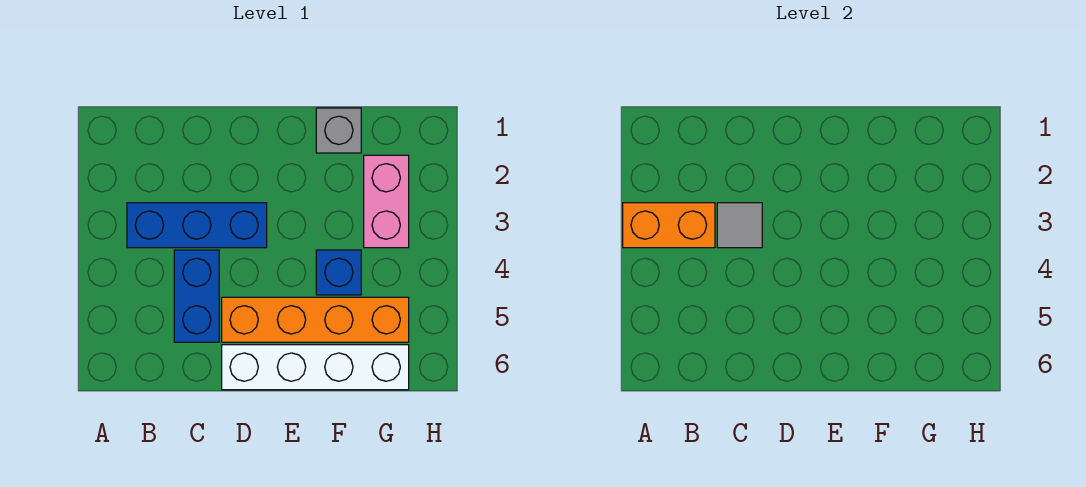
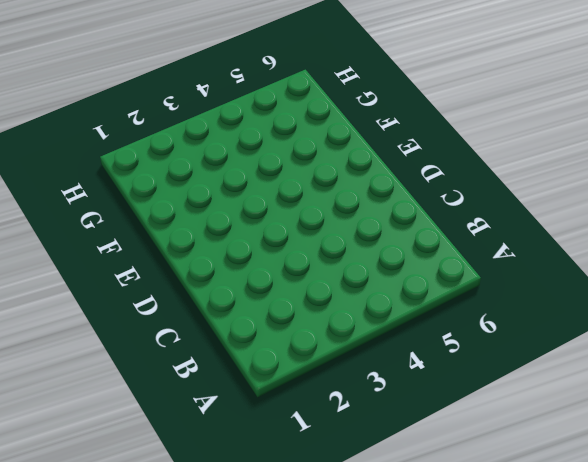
none -> blue brick B3:D3 level 1
none -> blue brick C4:C5 level 1

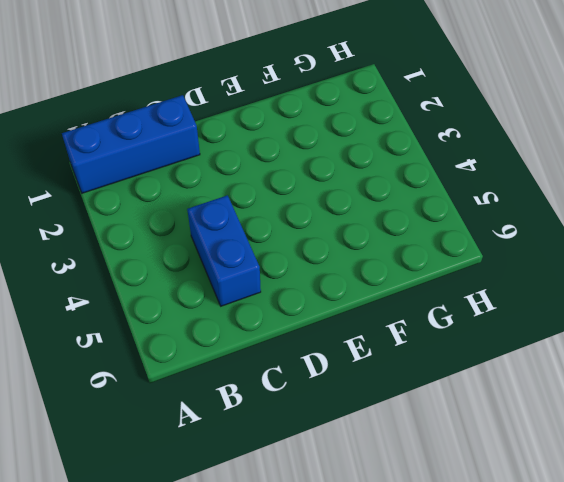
blue brick A1:C1 level 1 -> blue brick B3:D3 level 1
none -> orange brick D5:G5 level 1
none -> white brick D6:G6 level 1

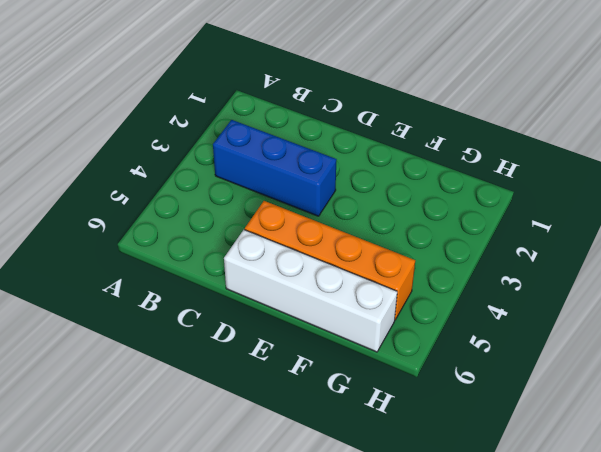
none -> blue brick C4:C5 level 1
none -> grey brick F1 level 1

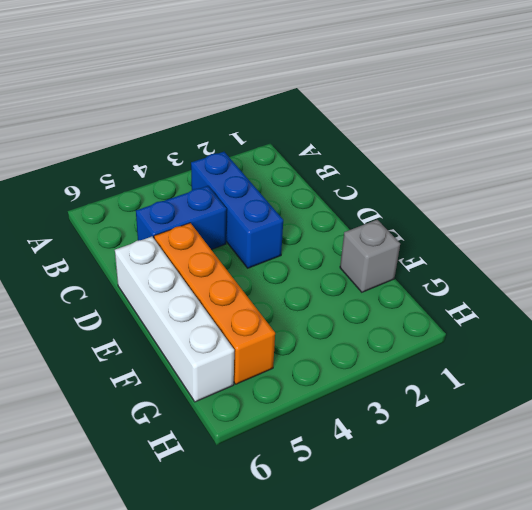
none -> blue brick F4 level 1
none -> pink brick G2:G3 level 1

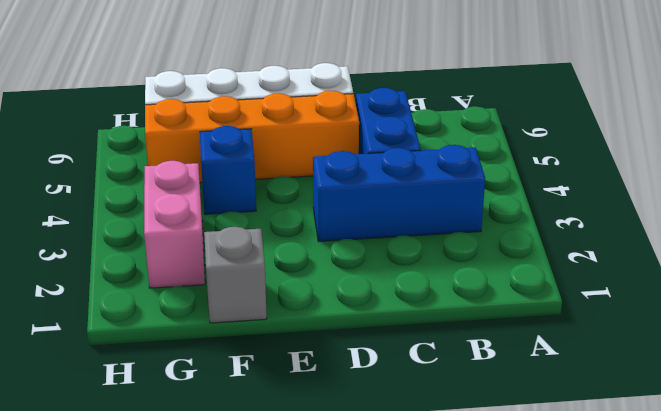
none -> orange brick A3:B3 level 2
none -> grey tile C3 level 2

